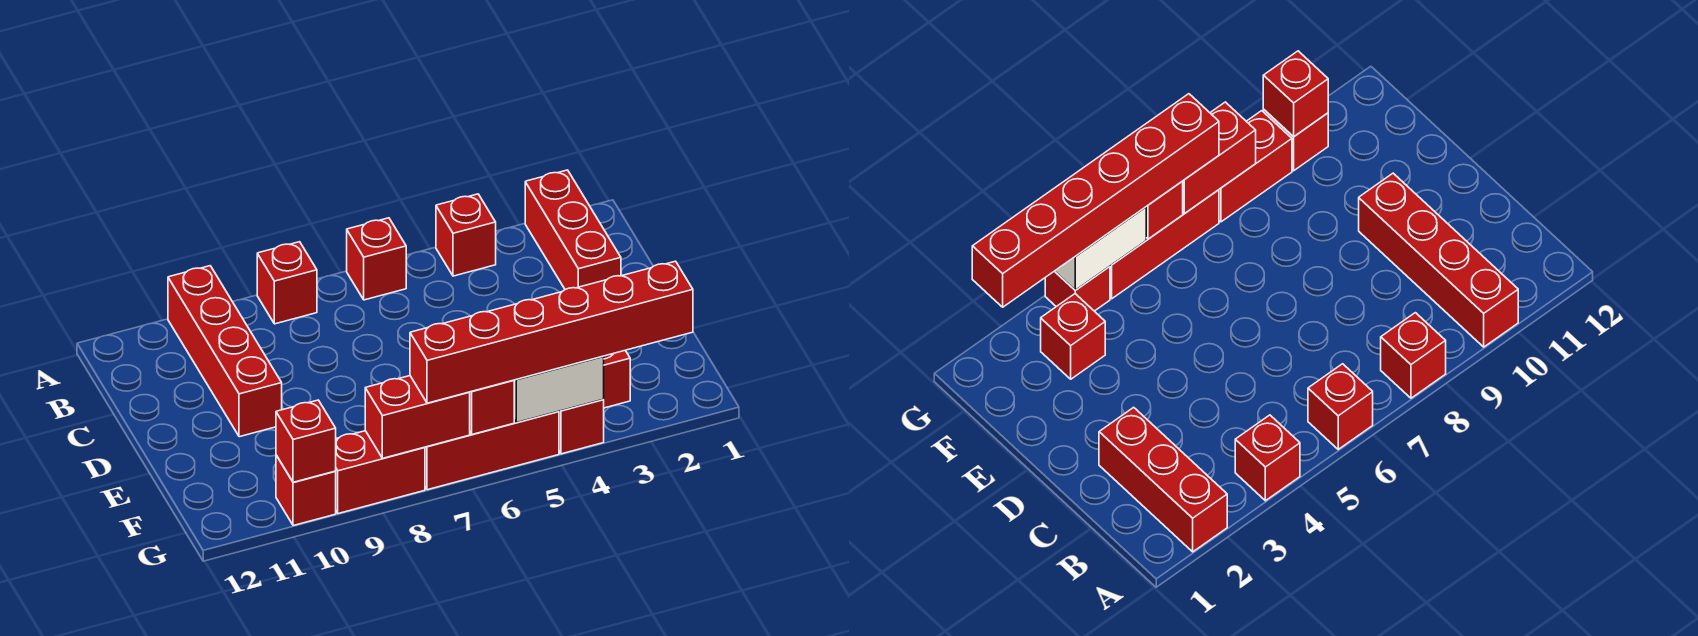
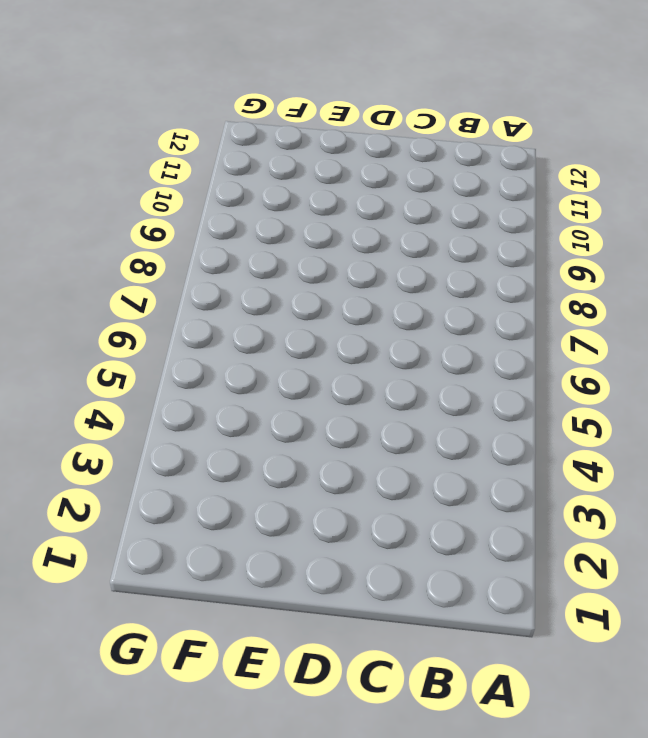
none -> red brick A2:C2 level 1
none -> red brick A4 level 1
none -> red brick A6 level 1

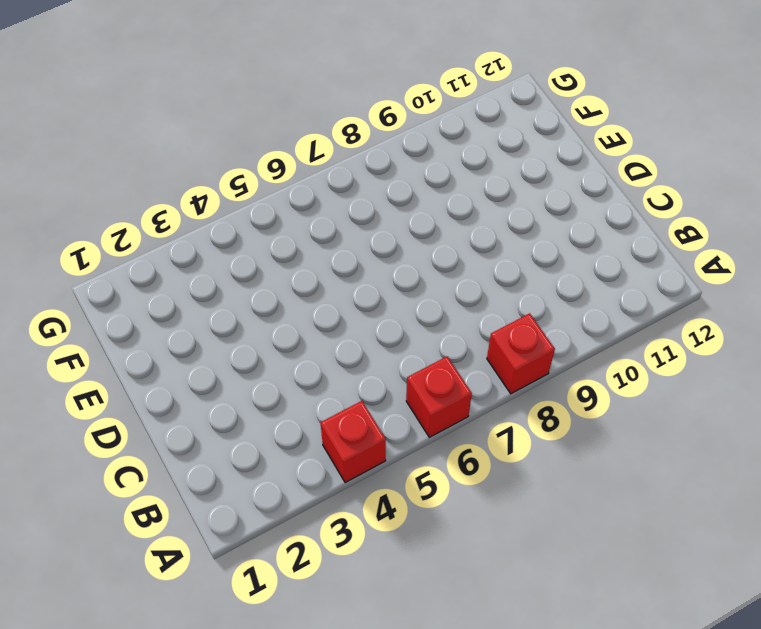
none -> red brick A2:C2 level 1
none -> red brick A10:D10 level 1
none -> red brick F3 level 1

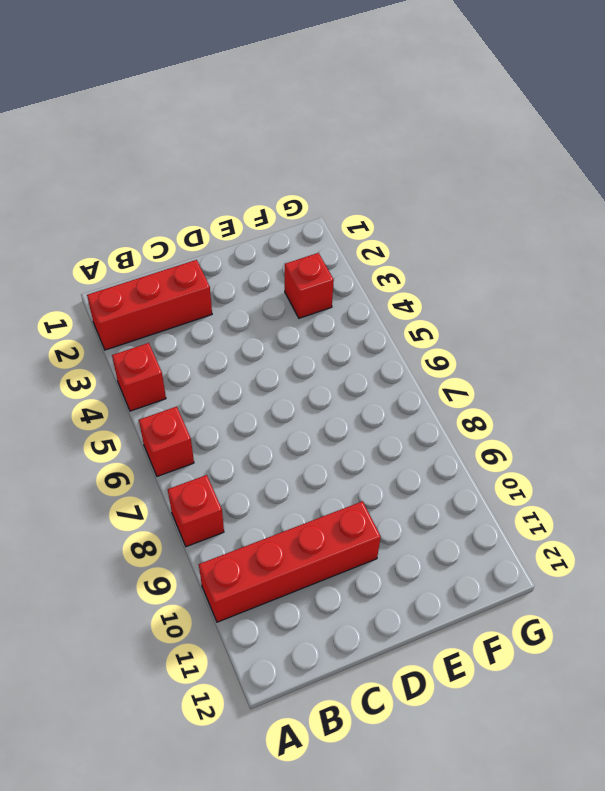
none -> red brick G4 level 1
none -> red brick G5:G7 level 1
none -> red brick G8:G9 level 1

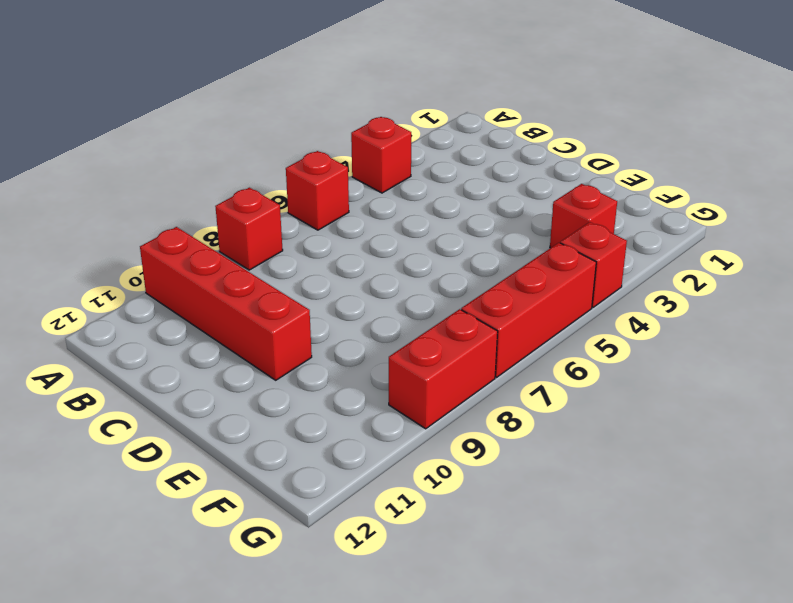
none -> red brick A2:C2 level 1
none -> red brick G10 level 1
none -> white brick G4:G5 level 2

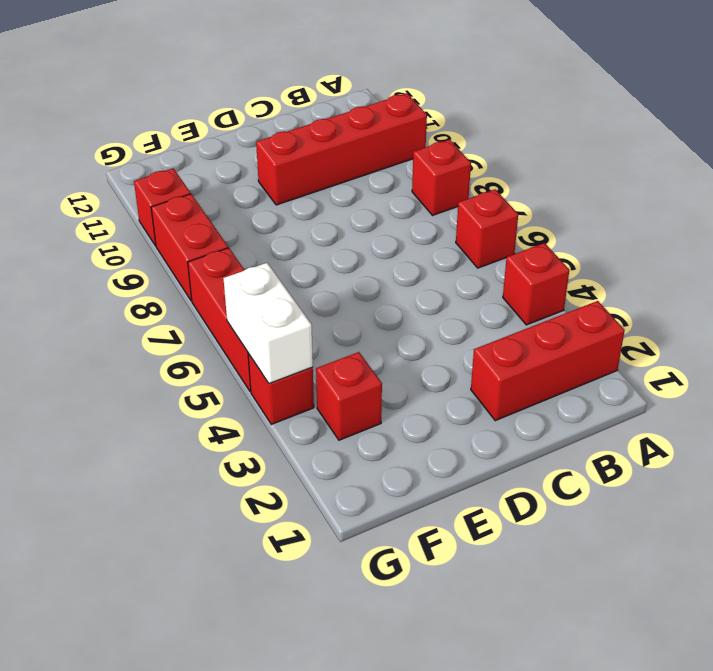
none -> red brick G6 level 2
none -> red brick G7:G8 level 2
none -> red brick G10 level 2

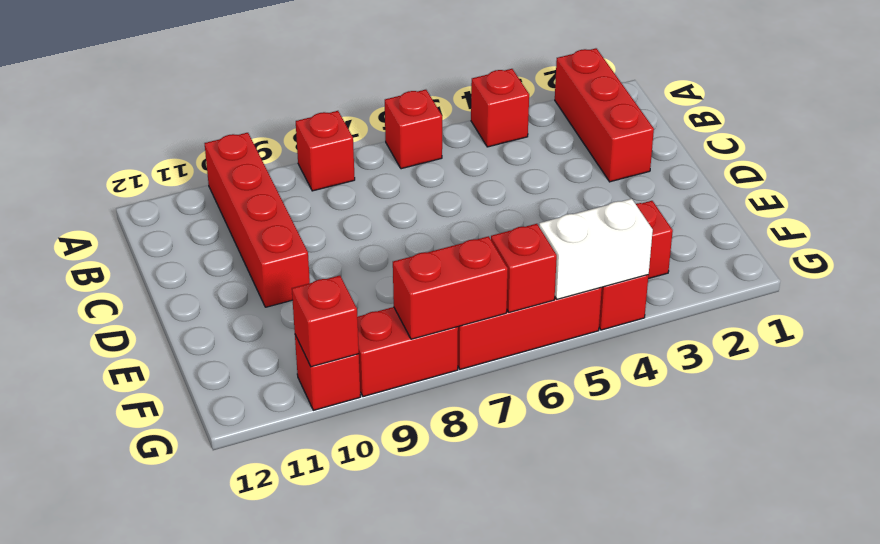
none -> red brick G2:G7 level 3

